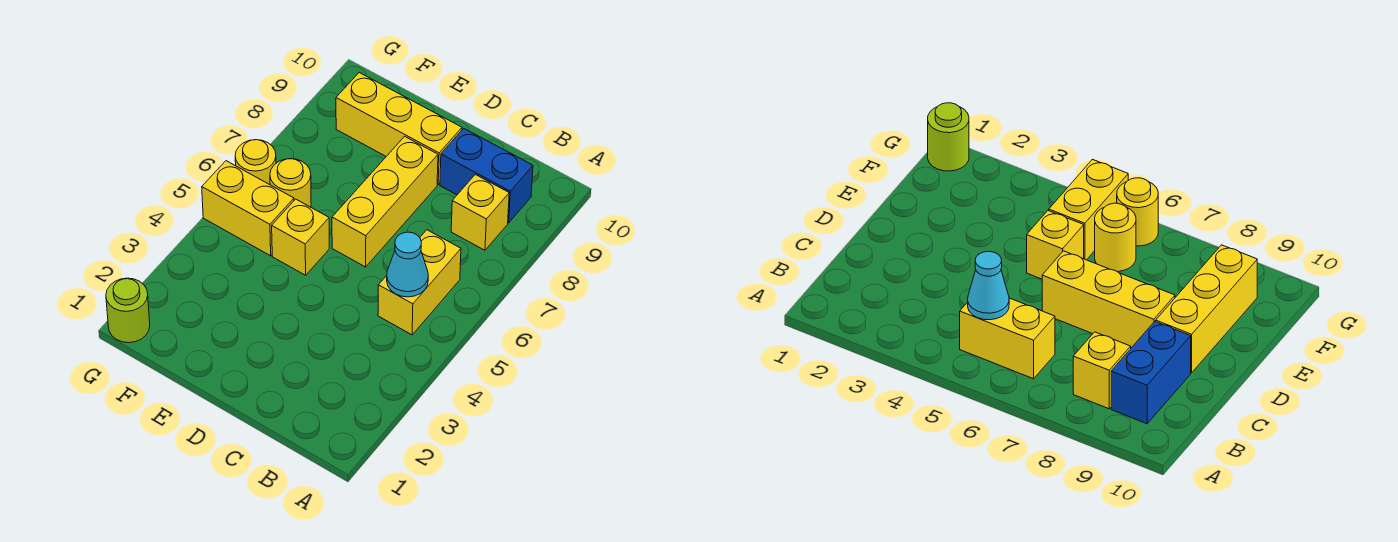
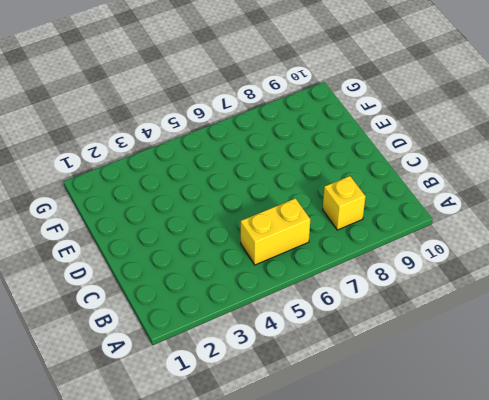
none -> blue brick B9:C9 level 1
none -> yellow brick D6:D8 level 1

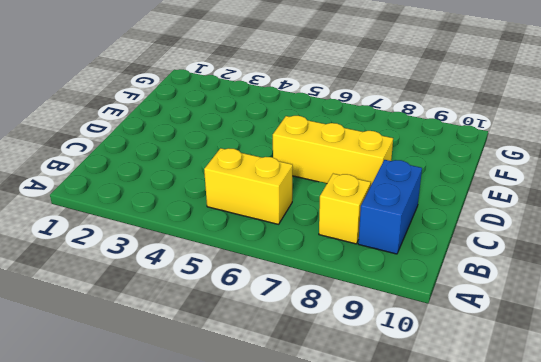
none -> yellow brick D9:F9 level 1
none -> yellow brick E5 level 1

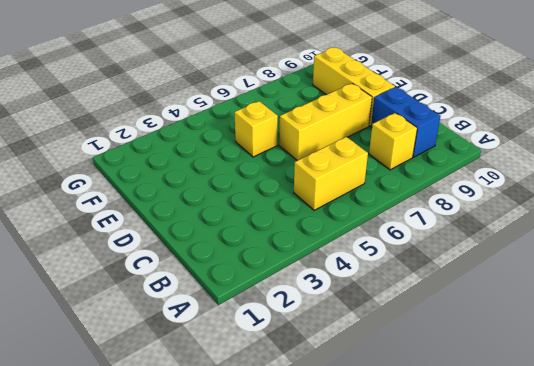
none -> yellow brick F5:G5 level 1
none -> yellow round brick F6 level 1

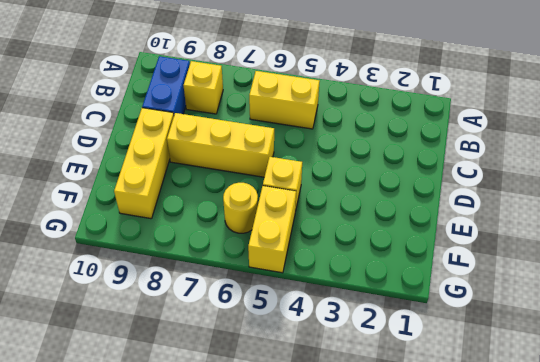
none -> lime round brick G1 level 1
none -> yellow round brick G6 level 1

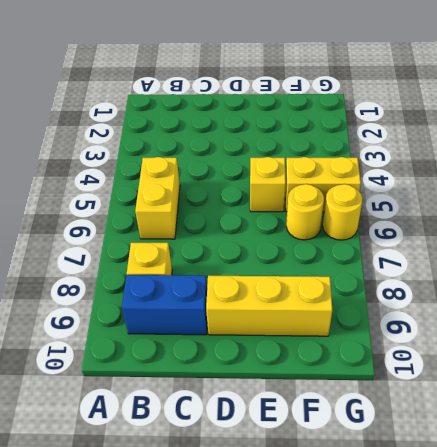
none -> yellow brick D6:D8 level 1
none -> lime round brick G1 level 1

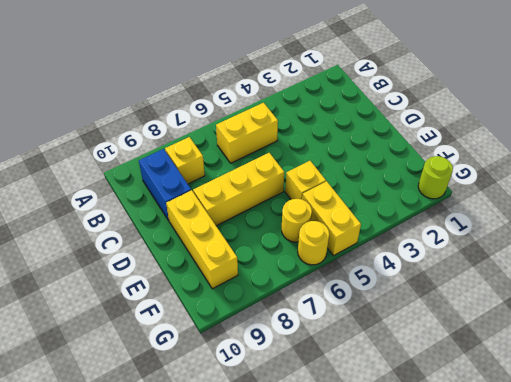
none -> cyan cone B5 level 2

